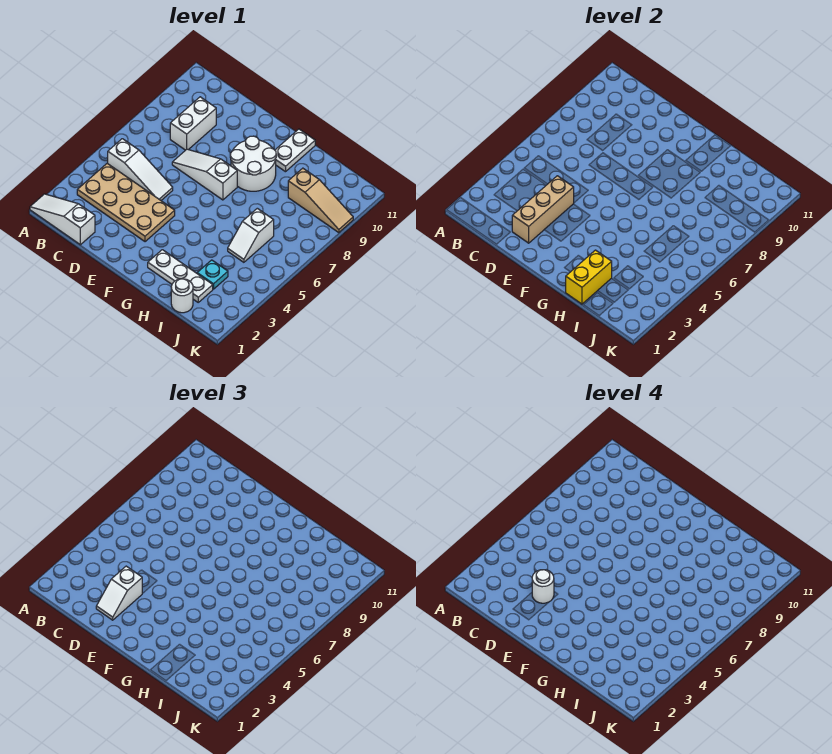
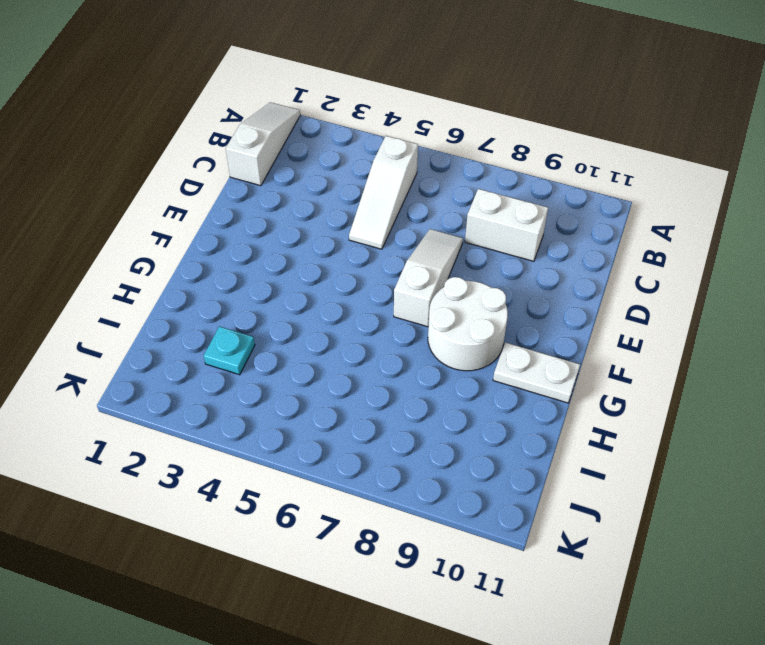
none -> tan plate B3:E4 level 1
none -> white plate G2:I2 level 1
none -> white round brick I1 level 1

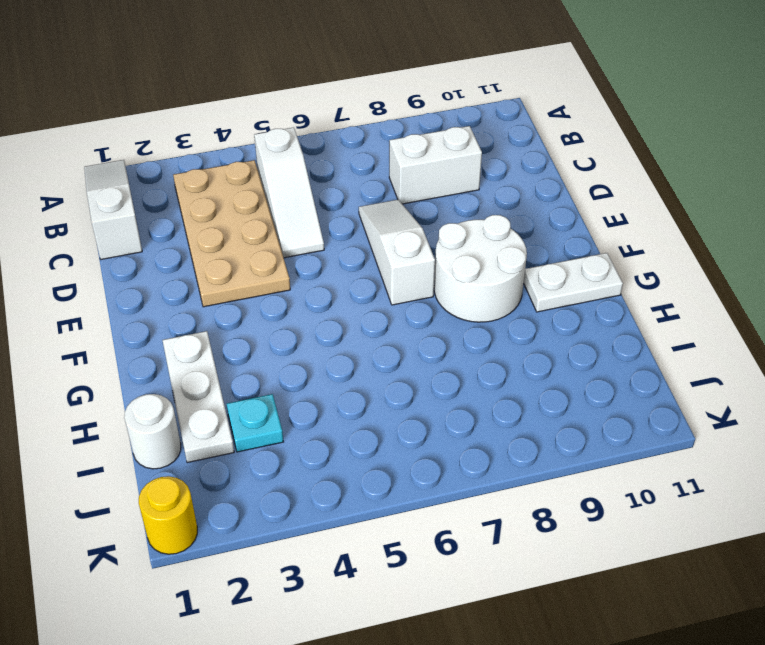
yellow round brick K1 level 1 -> none
none -> white slope I5:I6 level 1 top 6
none -> tan slope I9:K9 level 1 top I
none -> tan brick D2:D4 level 2

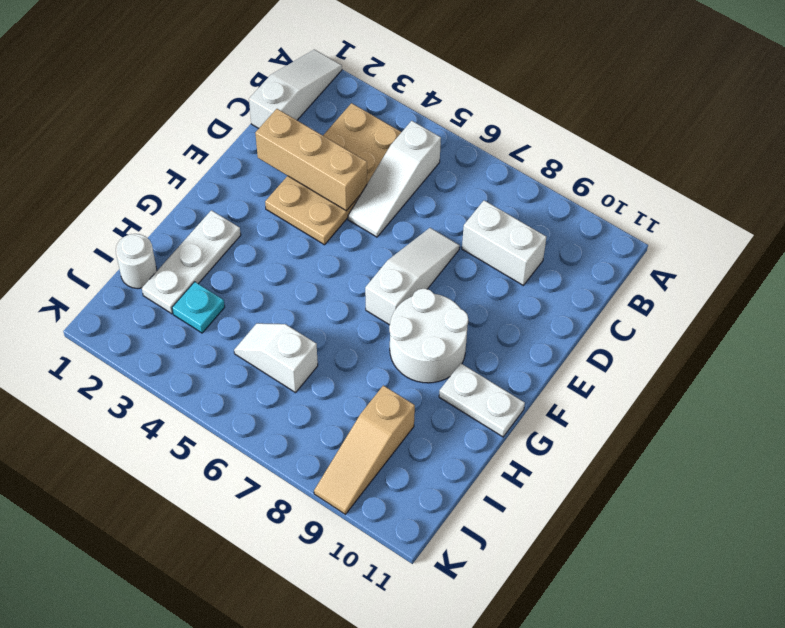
none -> yellow brick H1:H2 level 2
none -> white slope D2:D3 level 3 top 3
none -> white round brick D3 level 4

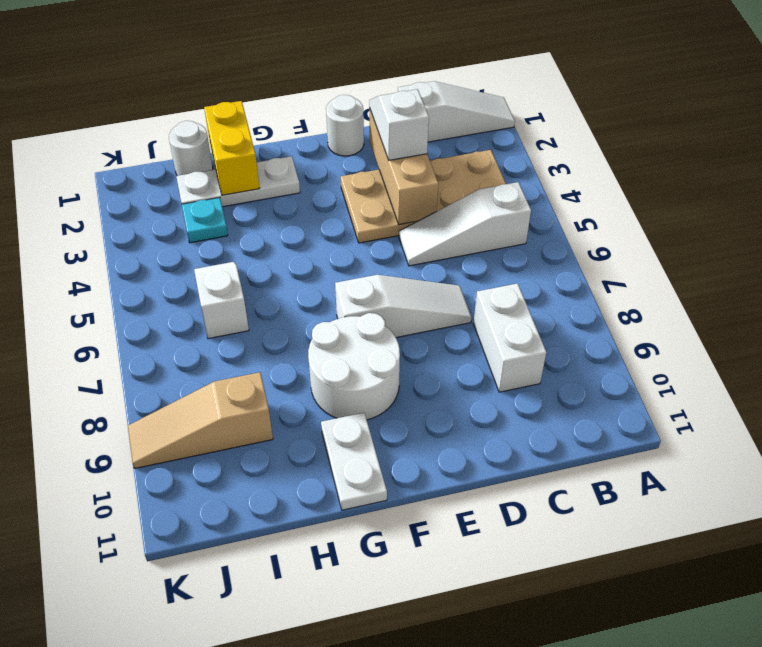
white round brick E1 level 1 -> white round brick D3 level 4

